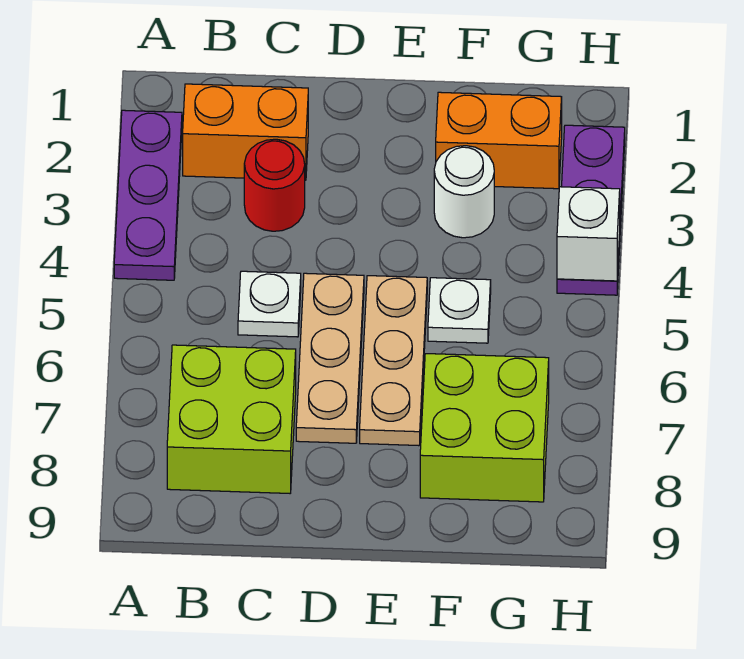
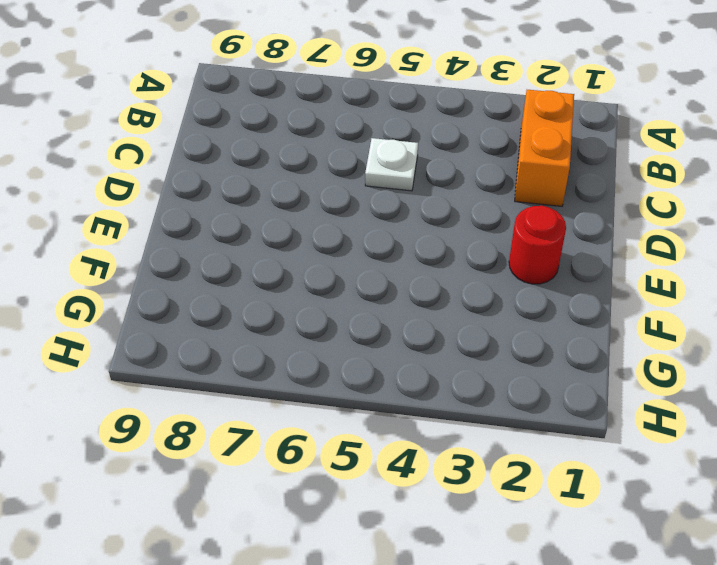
red round brick E2 level 1 -> red round brick C3 level 1
none -> purple plate A2:A4 level 1
none -> lime brick B7:C8 level 1
none -> tan plate D5:D7 level 1

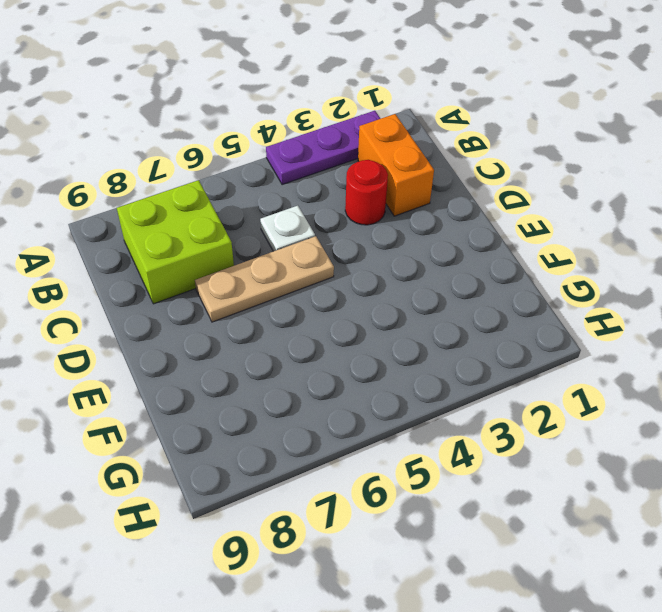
none -> tan plate E5:E7 level 1
none -> orange brick F2:G2 level 1
none -> white round brick F3 level 1

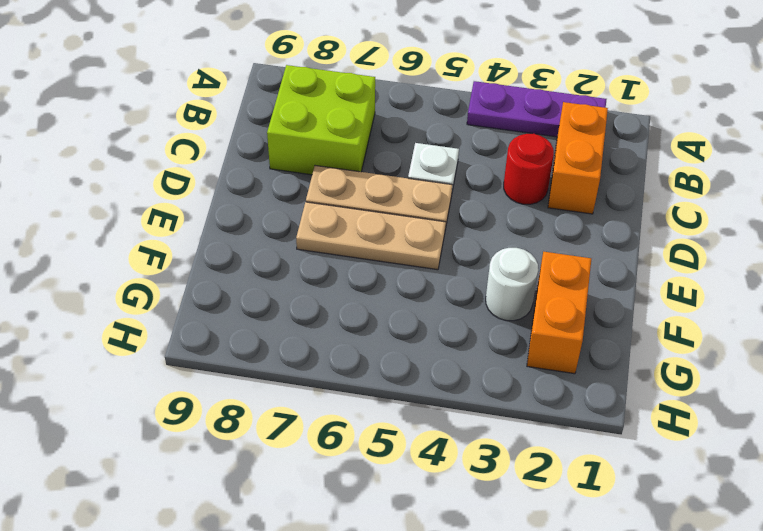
none -> white plate F5 level 1
none -> lime brick F7:G8 level 1
none -> purple plate H2:H4 level 1

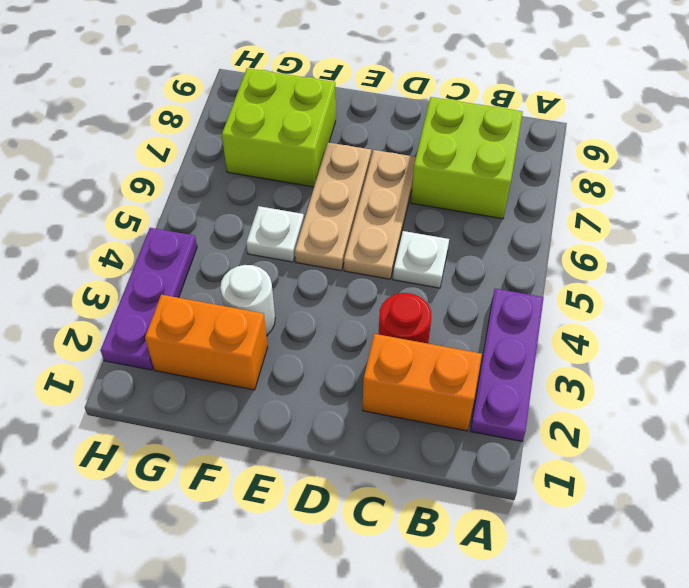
none -> white brick H4 level 2

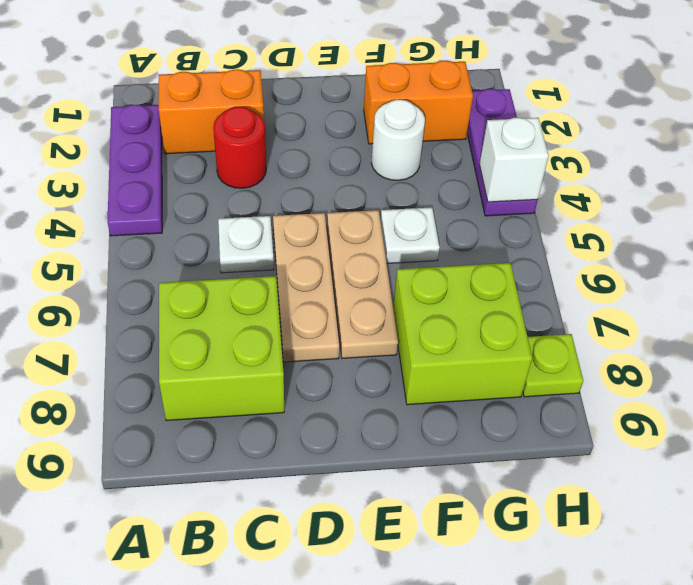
lime plate H8 level 1 -> none

